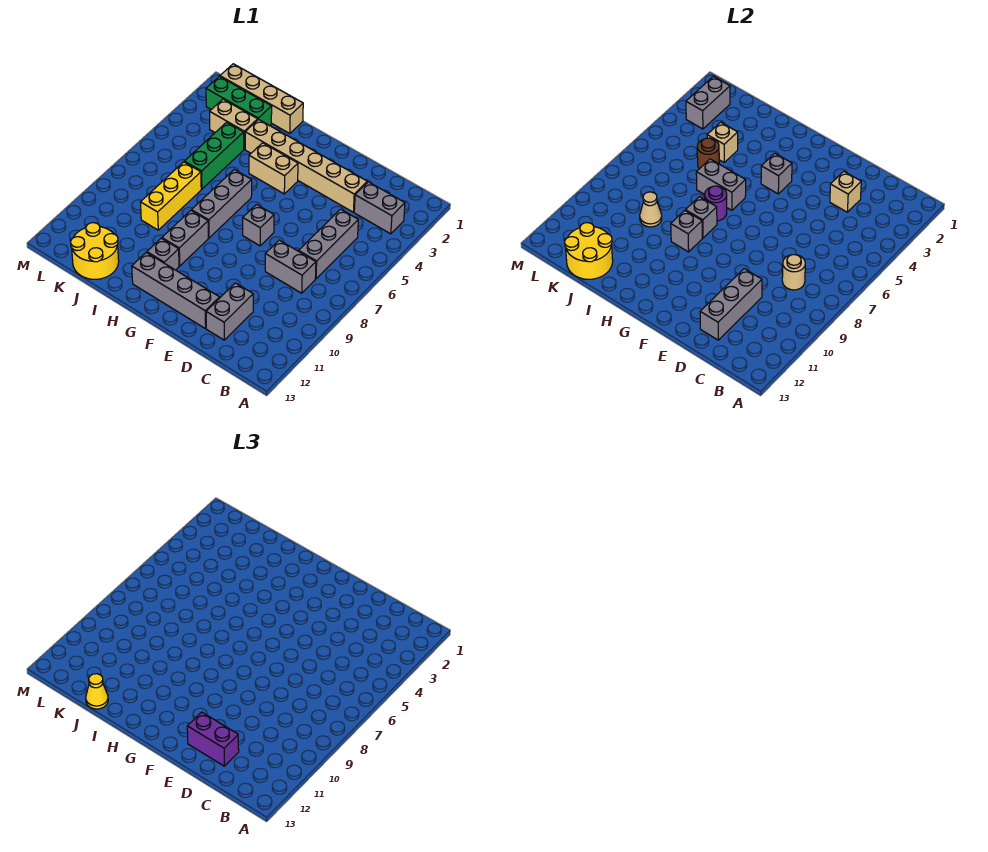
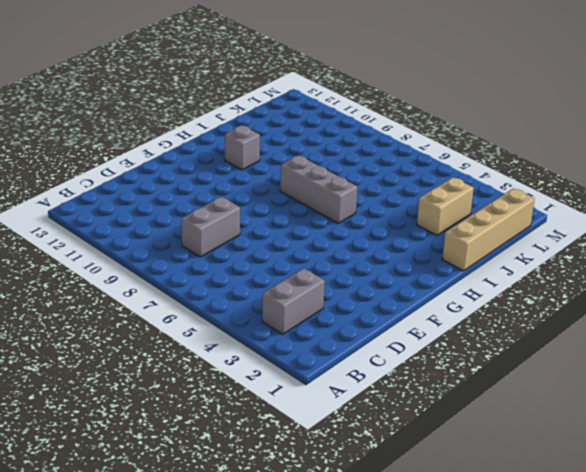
none -> grey brick C5:C7 level 1
none -> tan brick D3:I3 level 1
none -> grey brick D11:D12 level 1
none -> grey brick E12:H12 level 1

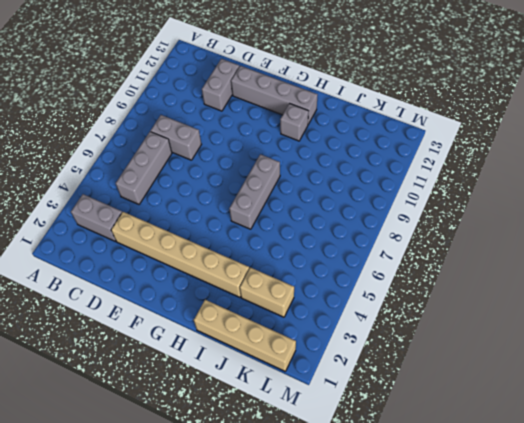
none -> grey brick F7 level 1
none -> tan brick G4:H4 level 1
none -> grey brick H9:H10 level 1
none -> green brick J2:L2 level 1

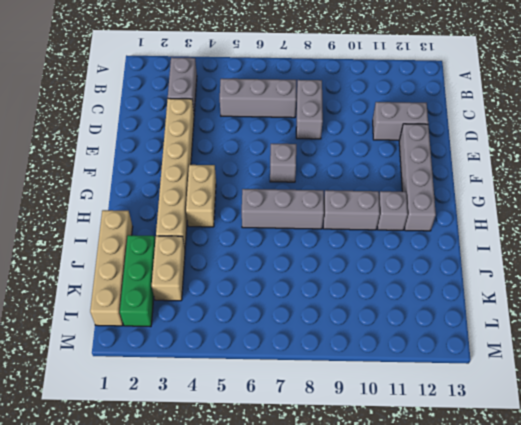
none -> green brick J4:J6 level 1
none -> yellow brick J7:J9 level 1
none -> yellow round brick J12:K13 level 1
none -> tan round brick C8 level 2

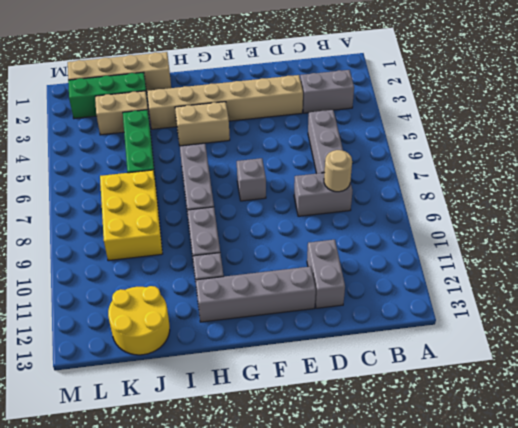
yellow brick J7:K9 level 1 -> yellow brick J7:J9 level 1
none -> tan brick D3 level 2
none -> grey brick D10:D12 level 2
none -> grey brick G4 level 2
none -> grey brick H6:I6 level 2

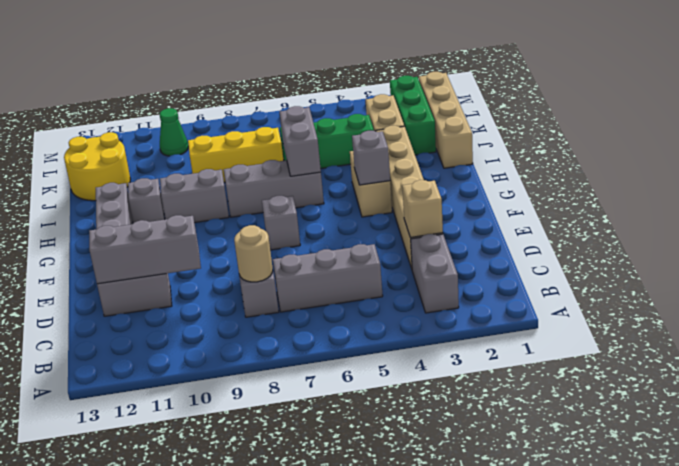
green cone L10 level 1 -> none
none -> purple round brick H7 level 2
none -> grey brick H8 level 2
none -> grey brick H9 level 2
none -> tan brick J4 level 2

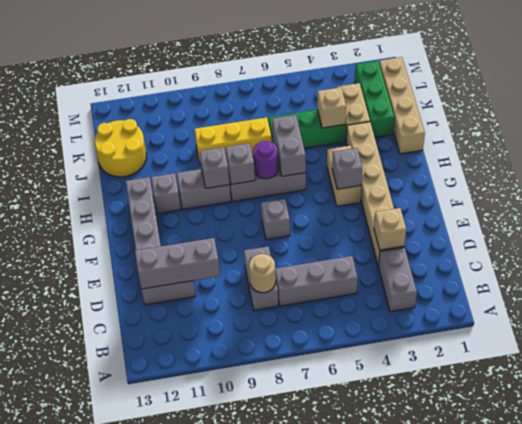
none -> brown round brick J5 level 2
none -> tan cone J9 level 2
none -> yellow round brick J12:K13 level 2
none -> grey brick L2:L3 level 2

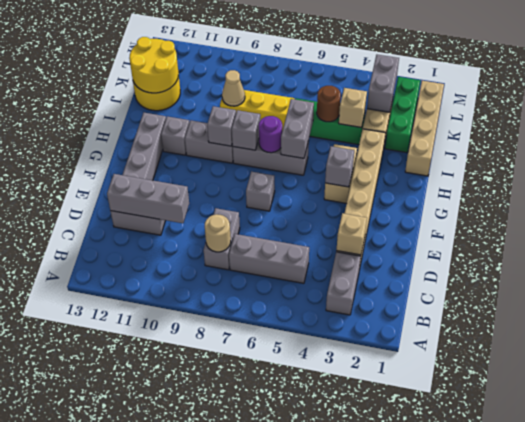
grey brick K3:L3 level 2 -> grey brick L2:L3 level 2
none -> purple brick D12:E12 level 3
none -> yellow cone J13 level 3

